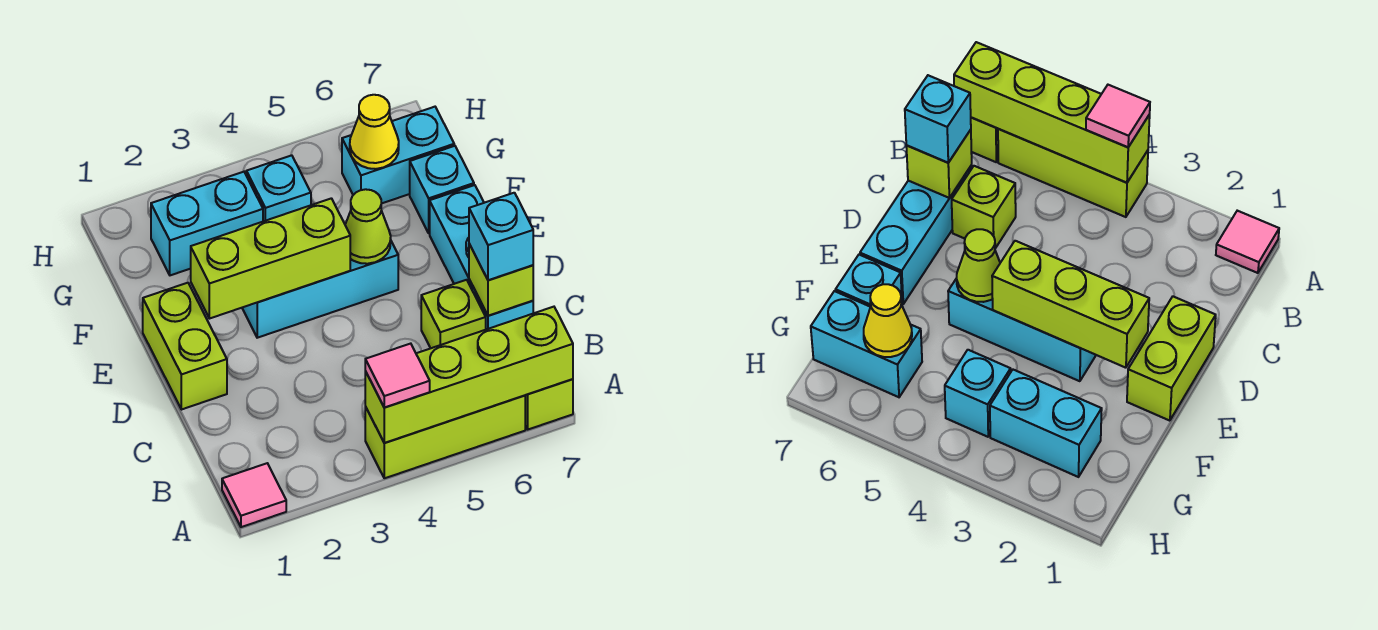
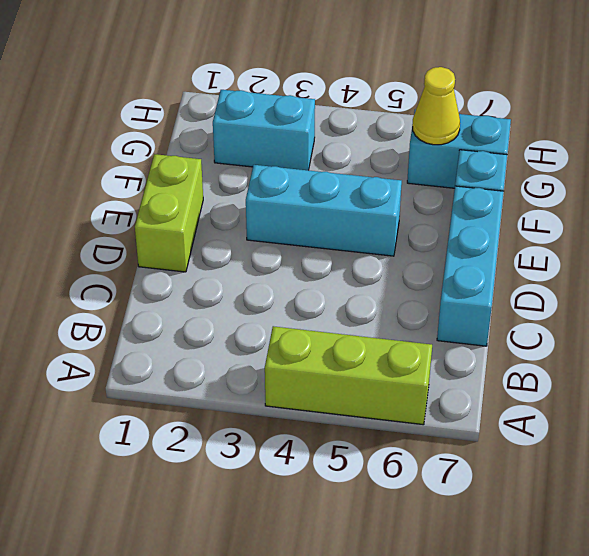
none -> pink tile A1 level 1
none -> lime brick A7 level 1
none -> lime brick C6 level 1

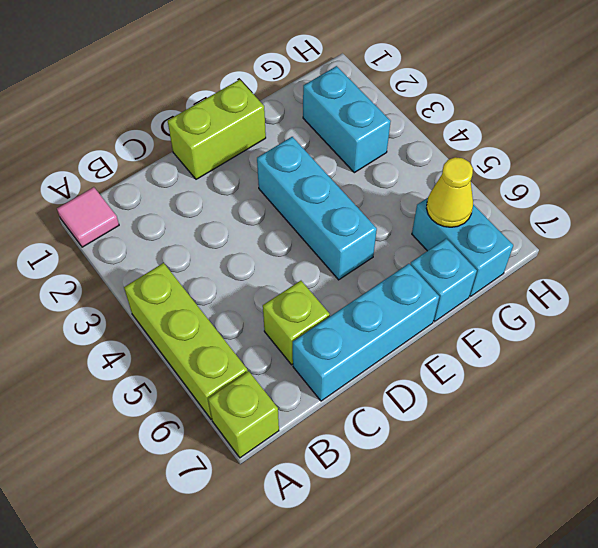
none -> cyan brick G4 level 1
none -> lime brick A4:A7 level 2
none -> lime brick C7 level 2

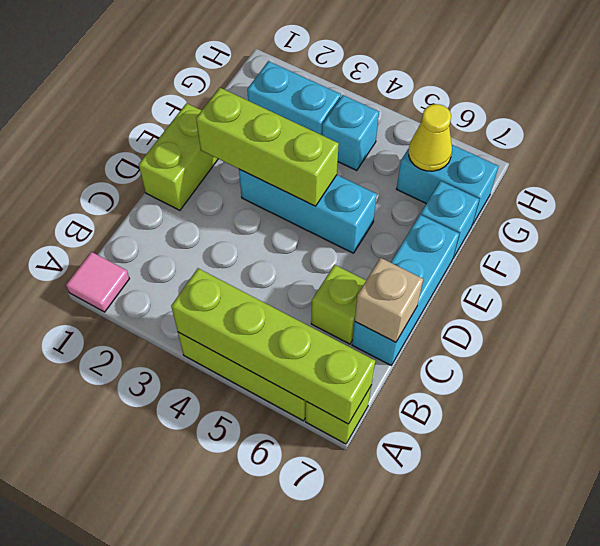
tan brick C7 level 2 -> lime brick C7 level 2
none -> lime cone E5 level 2
none -> pink tile A4 level 3
none -> cyan brick C7 level 3

